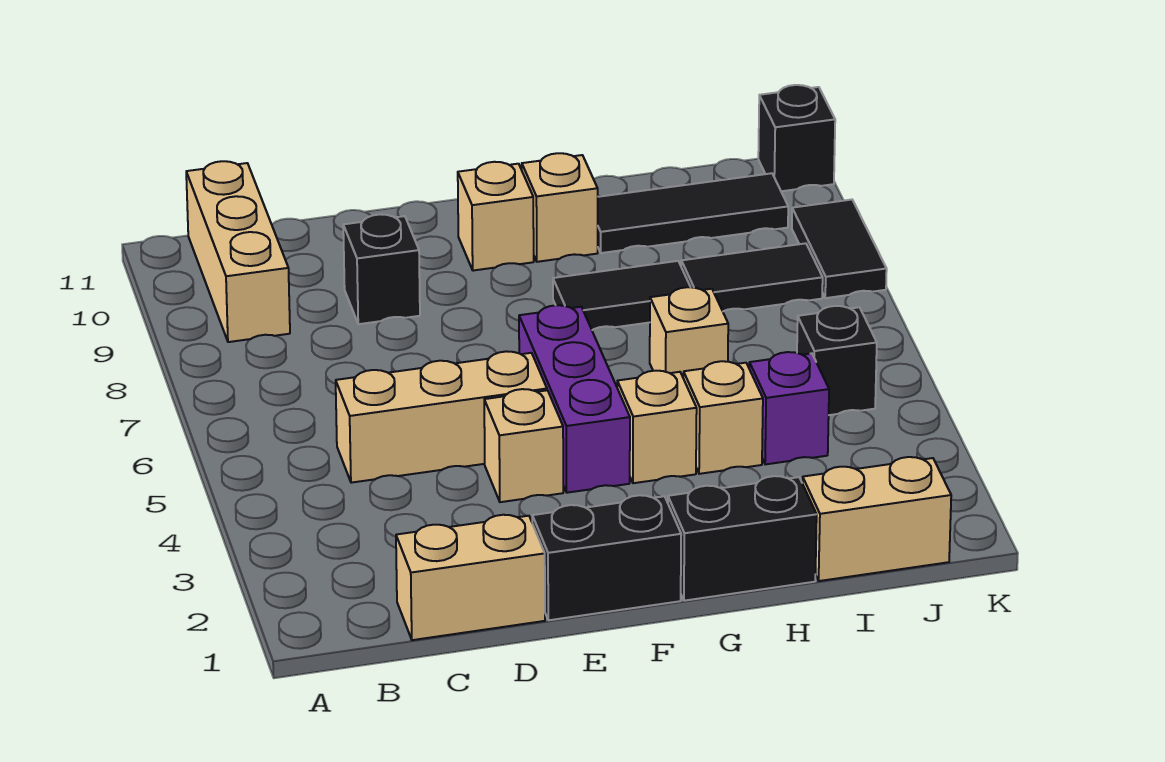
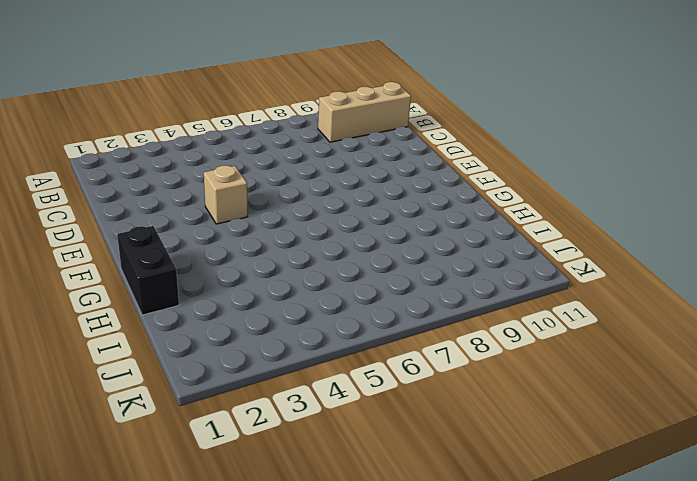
none -> tan brick C1:D1 level 1
none -> tan brick C5:E5 level 1
none -> black brick D9 level 1

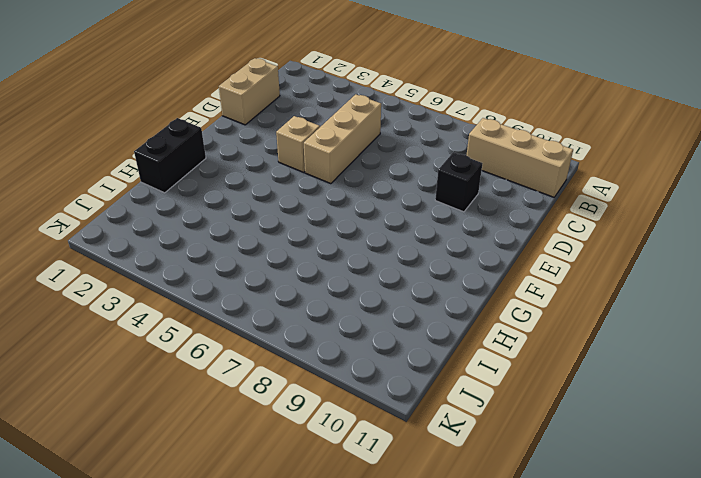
none -> black brick E1:F1 level 1
none -> purple brick F4:F6 level 1
none -> tan brick F10 level 1

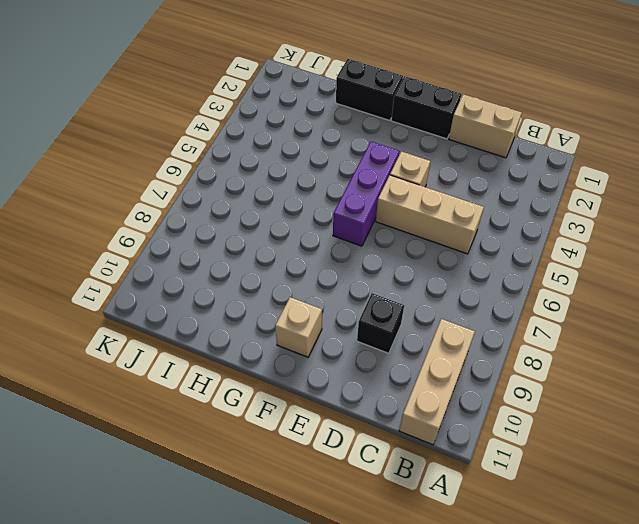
none -> tan brick G4 level 1
none -> black tile G8:H8 level 1
none -> tan brick G10 level 1

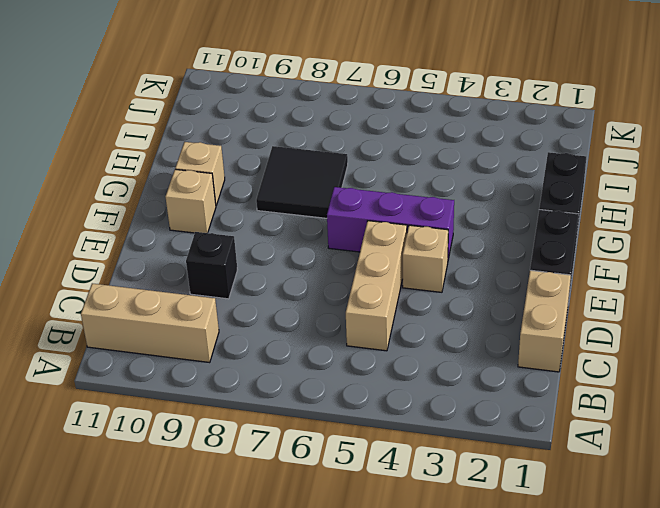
black tile G7:H8 level 1 -> black tile G8:H8 level 1
none -> tan brick G4 level 1
none -> tan brick H4 level 1
none -> tan brick H6 level 1

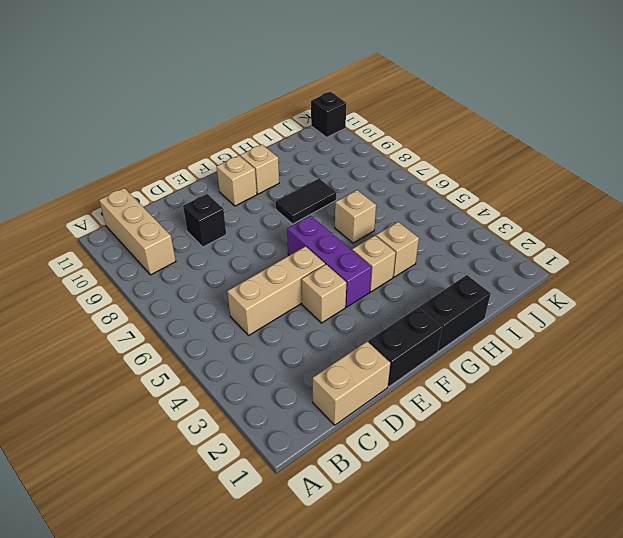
none -> black tile H10:J10 level 1
none -> tan brick I1:J1 level 1
none -> purple brick I4 level 1

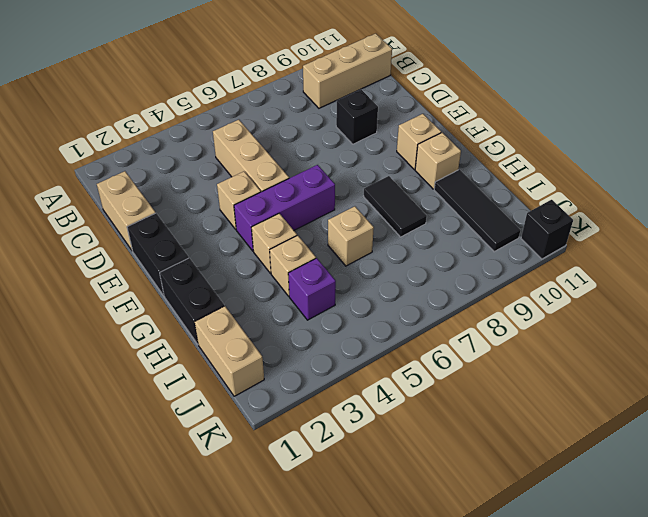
none -> black tile I8:J8 level 1
none -> black brick J5 level 1
none -> black tile K8:K9 level 1

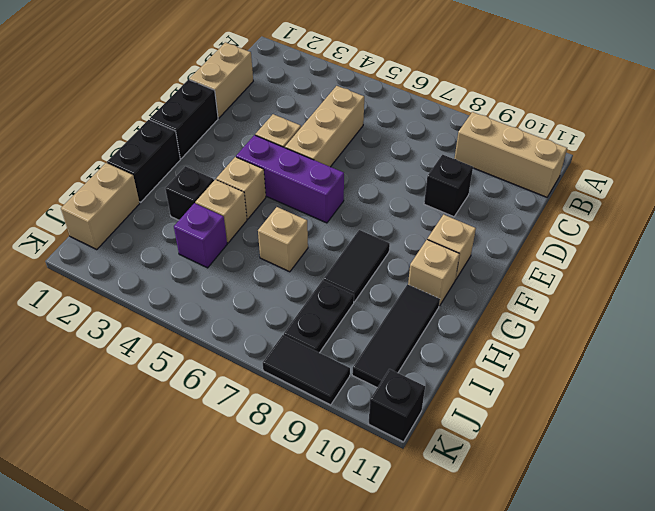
black brick H3 level 1 -> black brick J5 level 1
black plate I8:J8 level 1 -> black tile I8:J8 level 1

